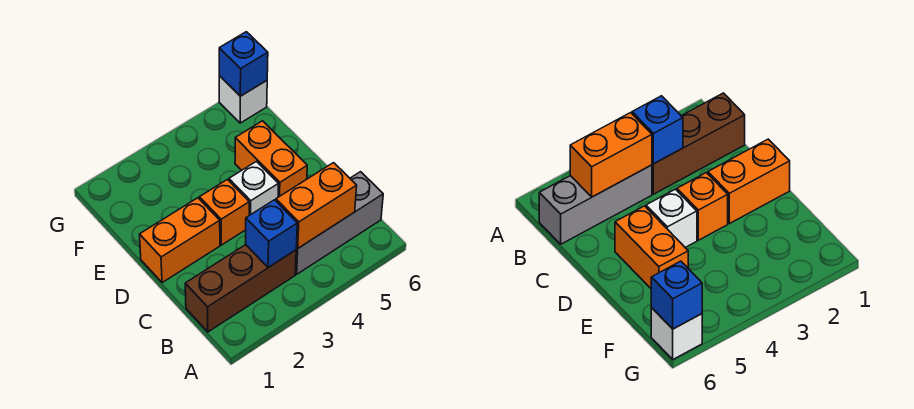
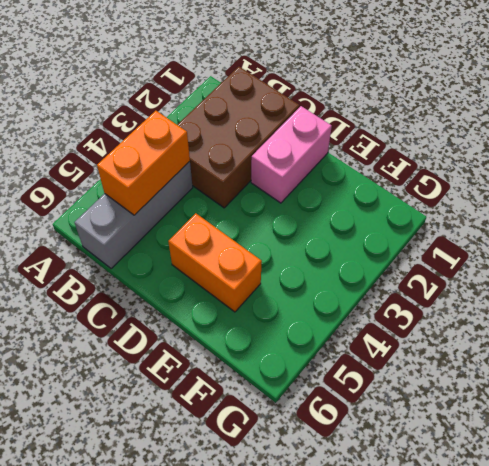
brown brick B1:C3 level 1 -> brown brick B1:B3 level 1
pink brick D1:D2 level 1 -> orange brick D1:D2 level 1
none -> orange brick D3 level 1
none -> white brick D4 level 1

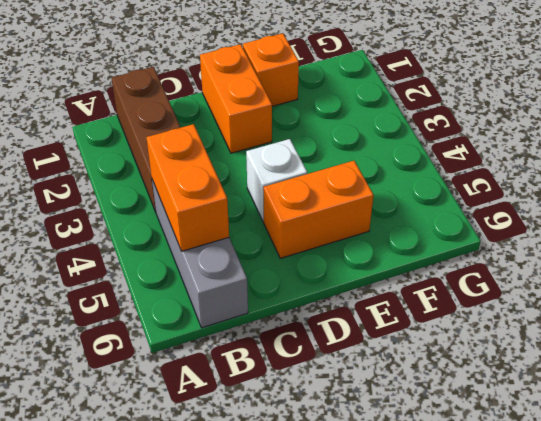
orange brick E1 level 1 -> orange brick D3 level 1
none -> white brick G6 level 1
none -> blue brick B3 level 2

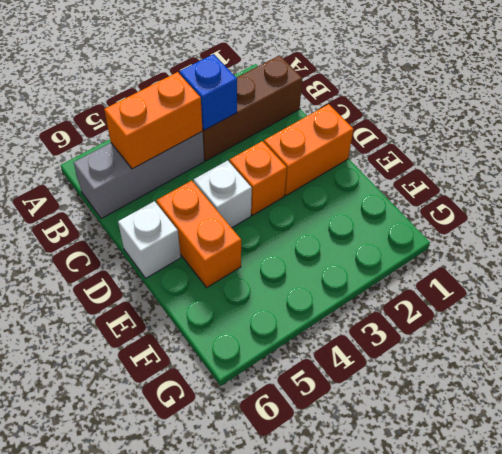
white brick D6 level 1 -> white brick G6 level 1
none -> blue brick G6 level 2

